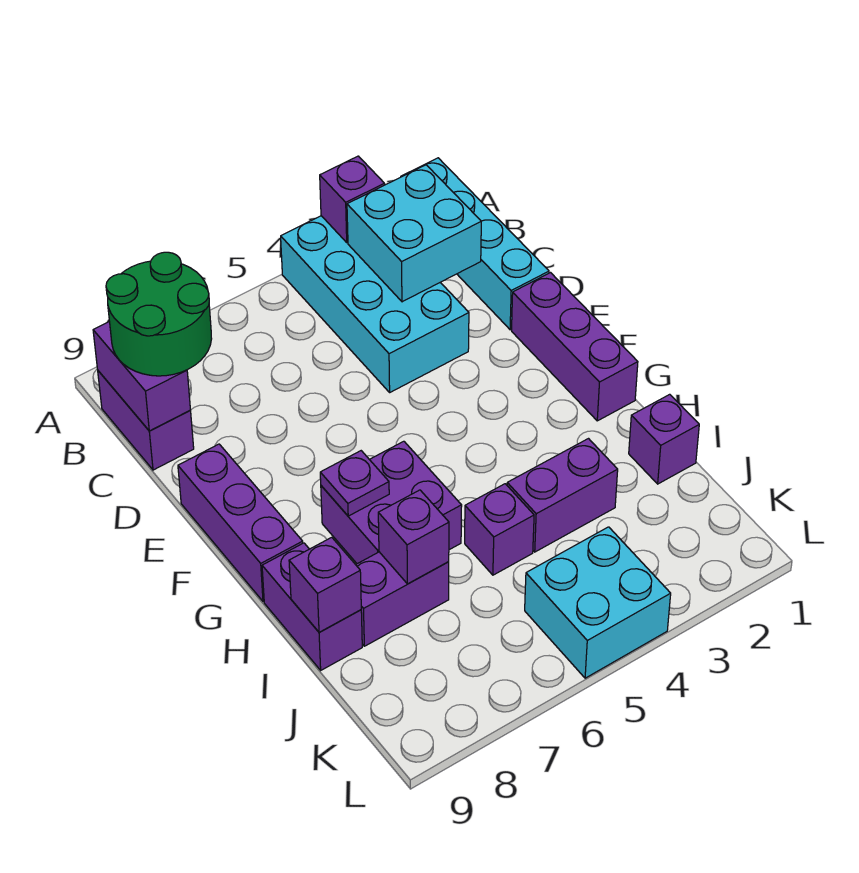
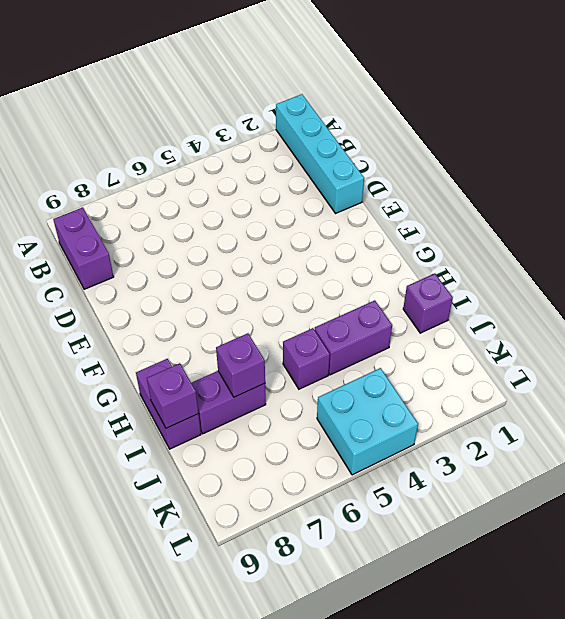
none -> cyan brick A3:D4 level 1
none -> purple brick E1:G1 level 1
none -> purple brick E9:G9 level 1

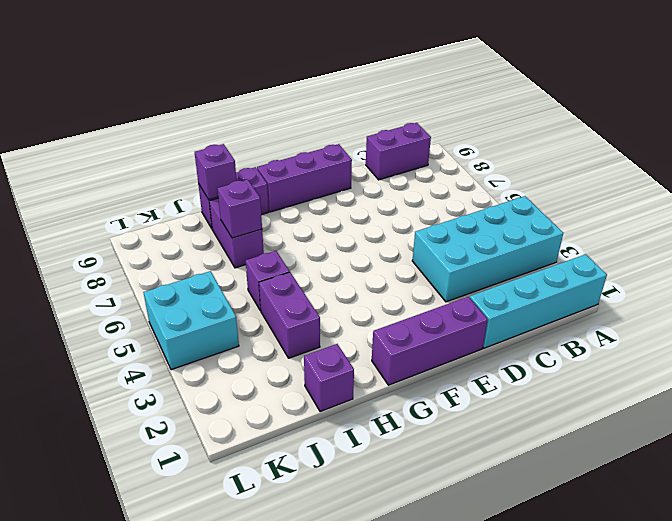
none -> purple brick G6:H7 level 1
none -> purple brick A3 level 2
none -> cyan brick B2:C3 level 2

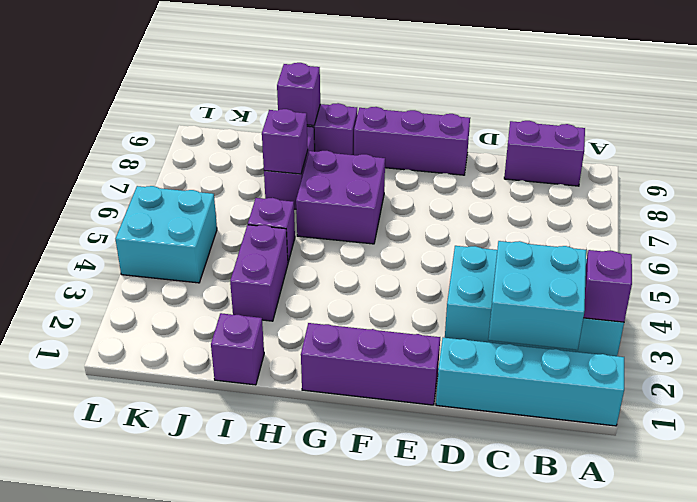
none -> purple brick B9:C9 level 2
none -> purple plate G7 level 2
none -> green round brick B8:C9 level 3

